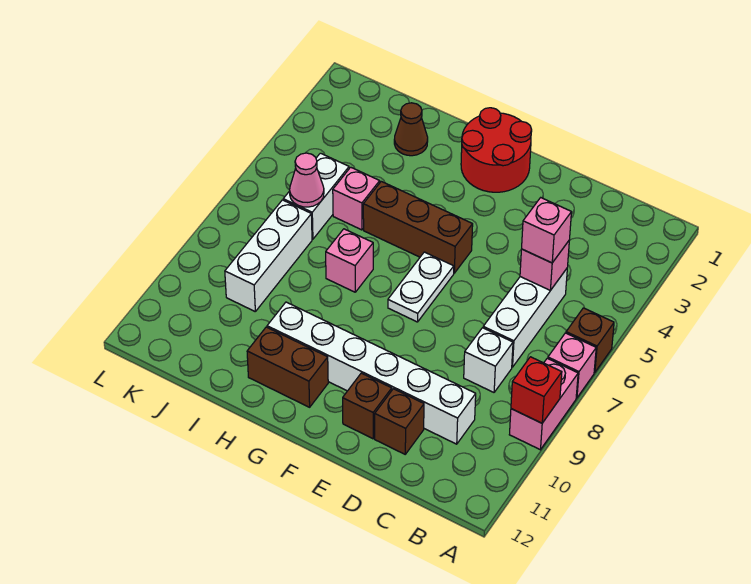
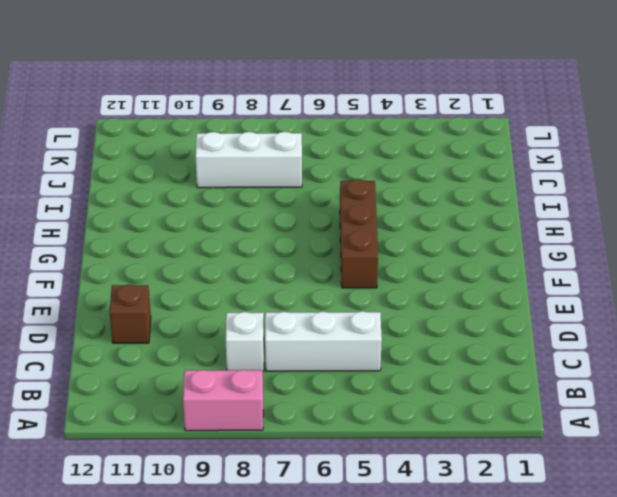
none -> brown brick A6 level 1
none -> pink brick A7 level 1
none -> white brick C10:H10 level 1

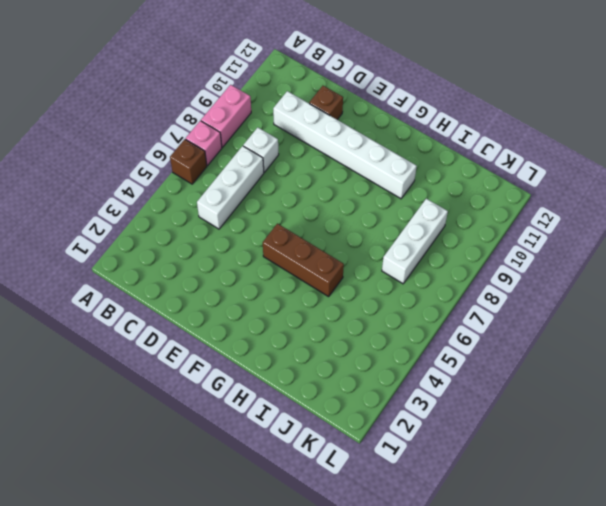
none -> brown brick E11 level 1
none -> red round brick F1:G2 level 1
none -> white plate F6:F7 level 1

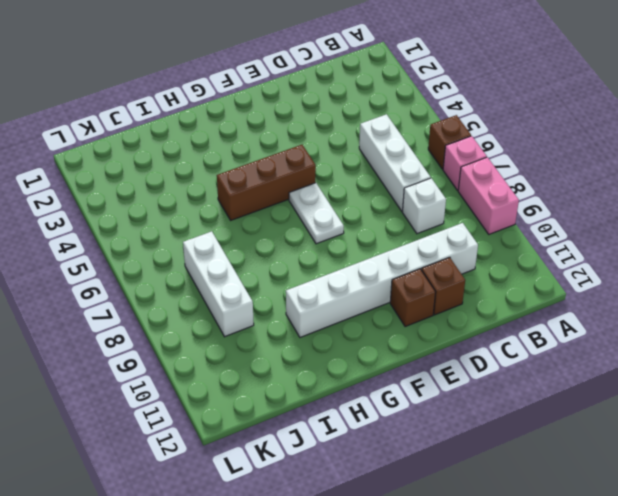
none -> red round brick F1:G2 level 1
none -> brown brick G11:H11 level 1
none -> pink brick H7 level 1

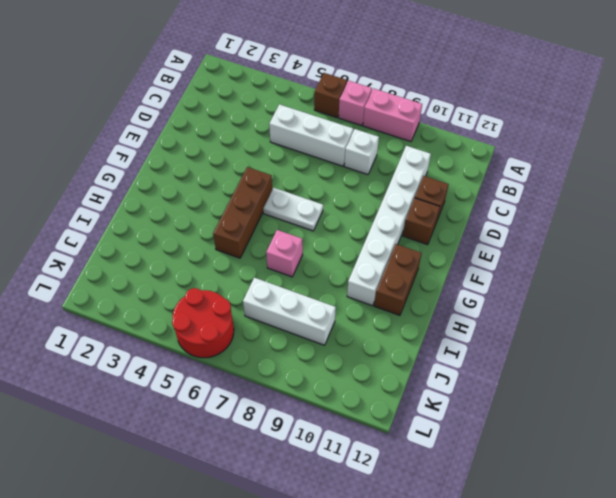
red round brick K5:L6 level 1 -> red round brick F1:G2 level 1
none -> brown cone I2 level 1
none -> pink brick I5 level 1
none -> white brick J5:J6 level 1

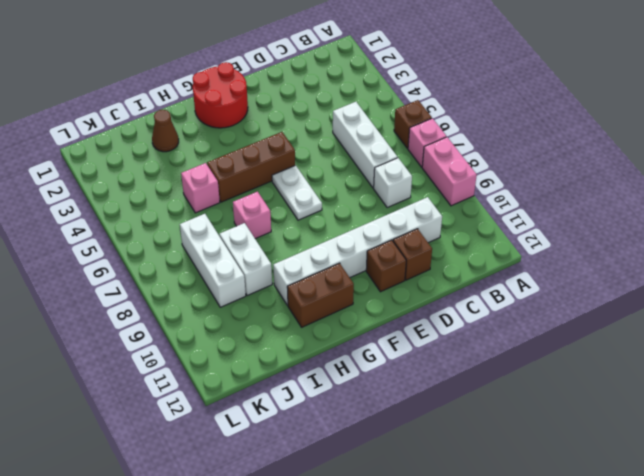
white brick I8:I9 level 1 -> white brick J5:J6 level 1
none -> red brick A9 level 2
none -> pink brick C5 level 2
none -> pink cone J6 level 2

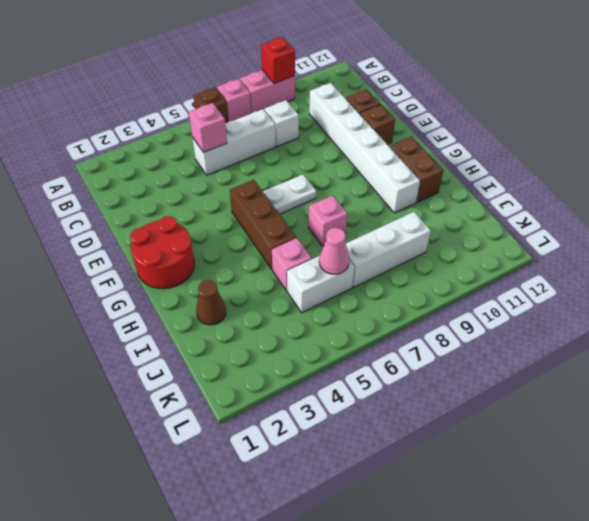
none -> pink brick C5 level 3

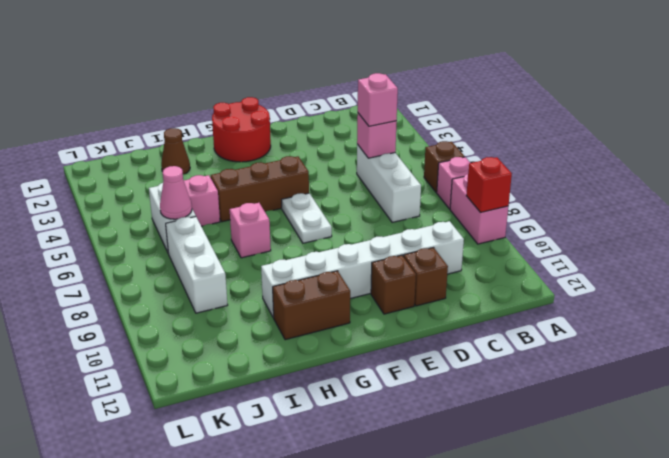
none -> white brick C8 level 1

